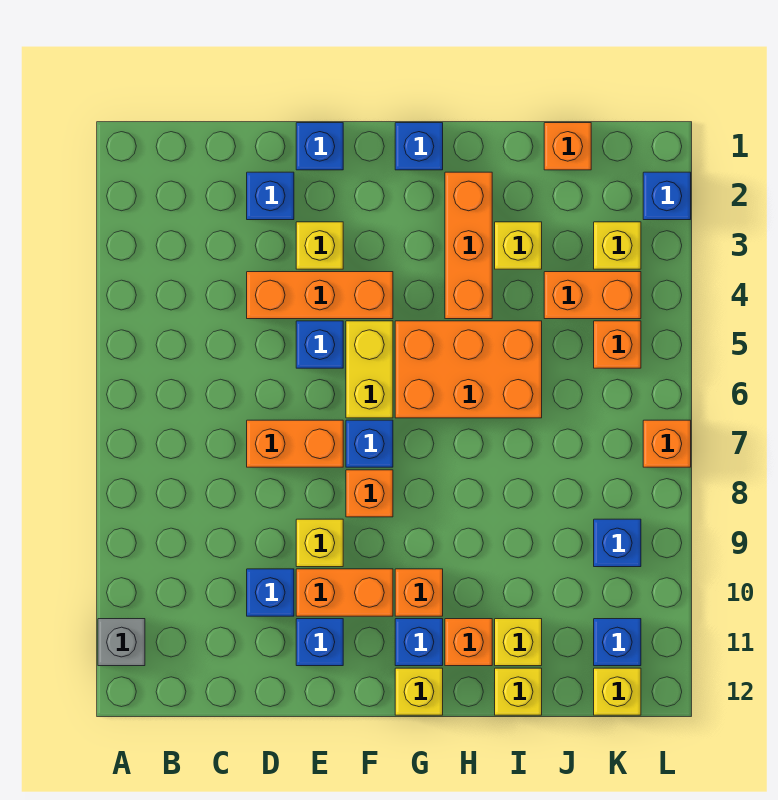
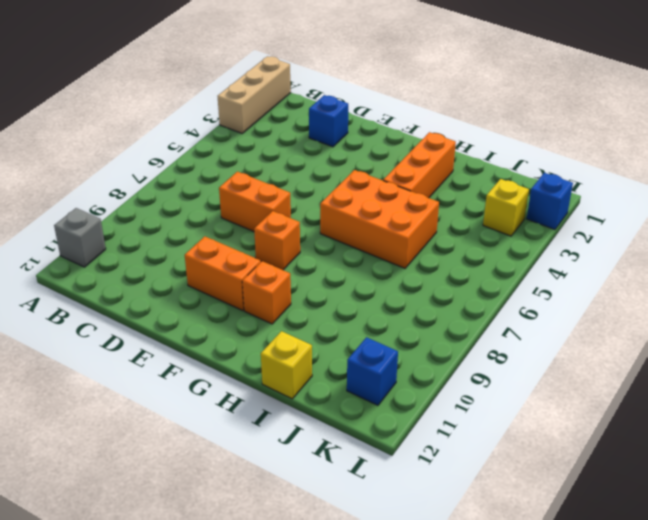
tan brick A1:A3 level 1 -> none
none -> orange brick D4:F4 level 1
none -> blue brick D10 level 1
none -> blue brick E1 level 1
none -> yellow brick E3 level 1

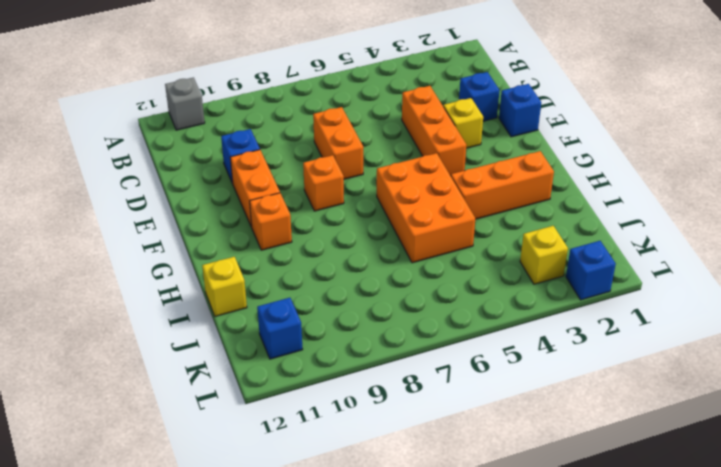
none -> blue brick E5 level 1
none -> yellow brick E9 level 1
none -> blue brick E11 level 1
none -> yellow brick F5:F6 level 1

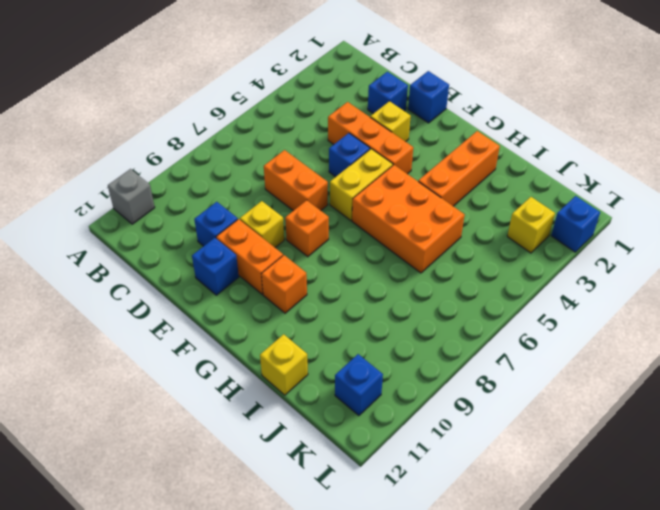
none -> blue brick F7 level 1
none -> blue brick G1 level 1
none -> blue brick G11 level 1
none -> yellow brick G12 level 1

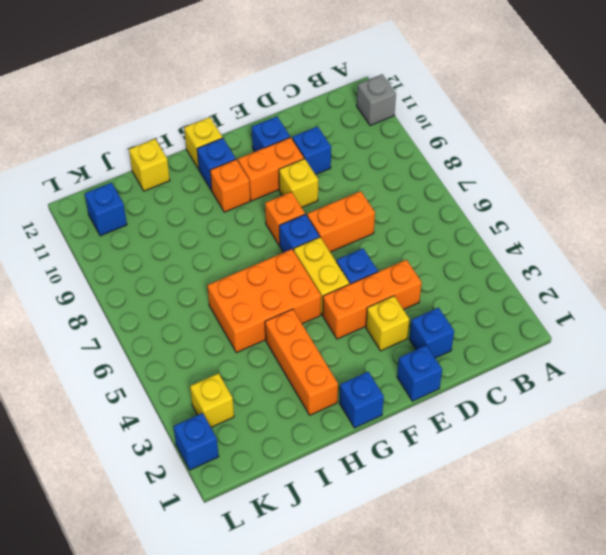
none -> orange brick H11 level 1
none -> yellow brick I3 level 1
none -> yellow brick I11 level 1
none -> orange brick J1 level 1

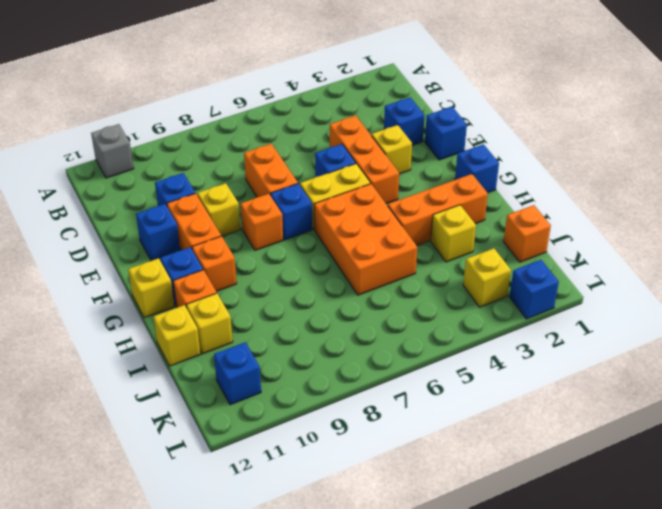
none -> orange brick J4:K4 level 1
none -> orange brick K5 level 1
none -> blue brick K9 level 1
none -> yellow brick K12 level 1

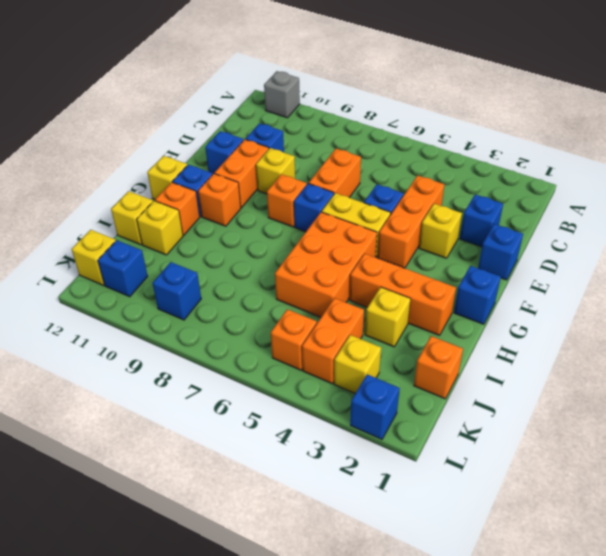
none -> orange brick L7 level 1

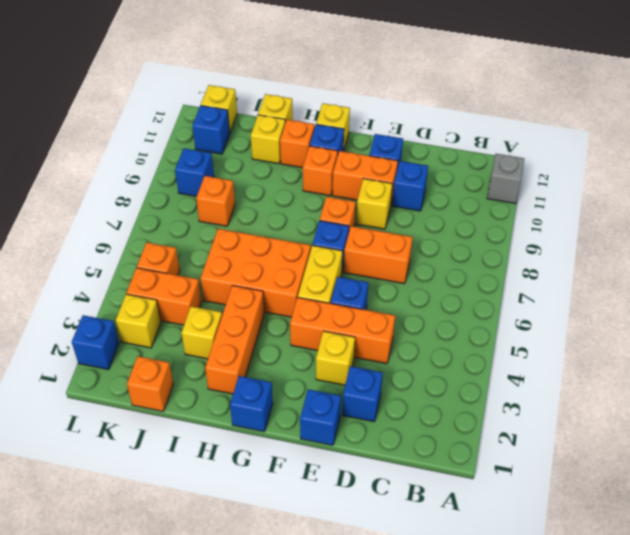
orange brick J8 level 1 -> orange brick L7 level 1

